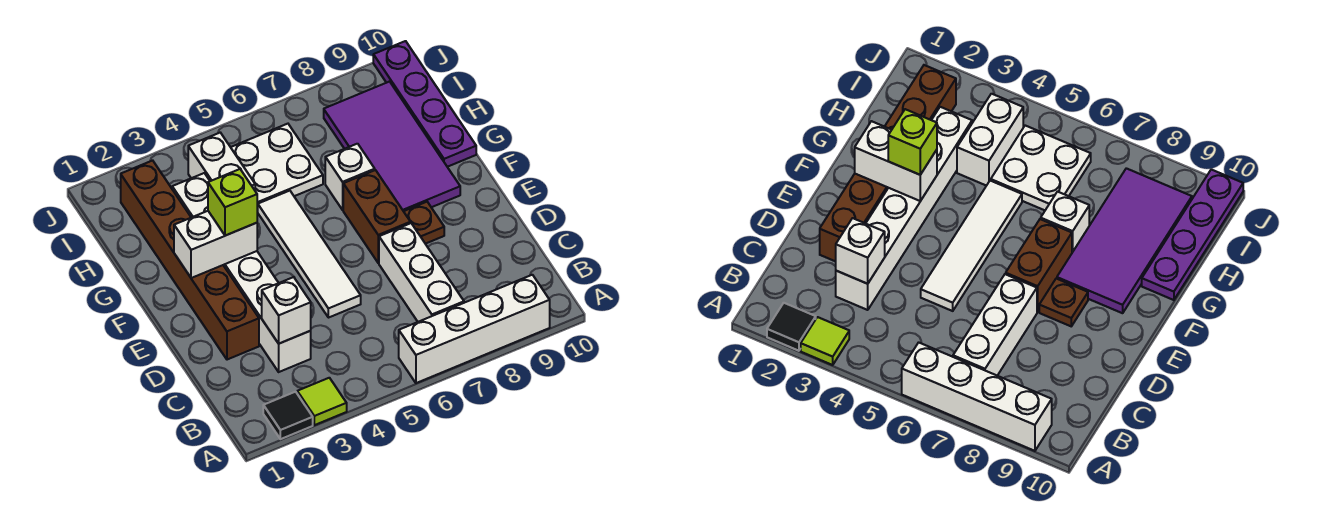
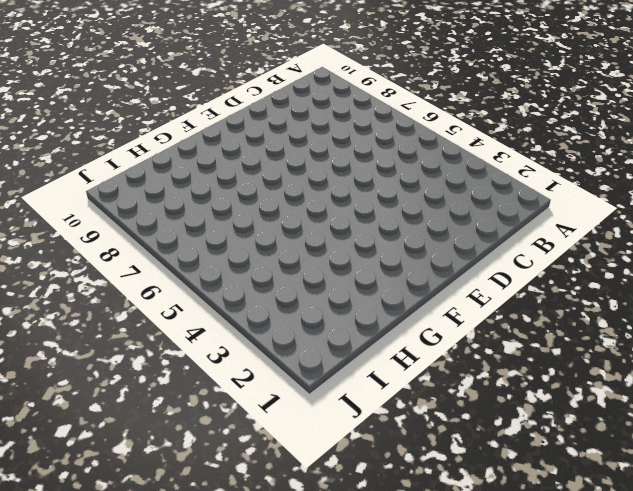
none -> black tile A2 level 1
none -> lime tile A3 level 1
none -> white brick A6:A9 level 1

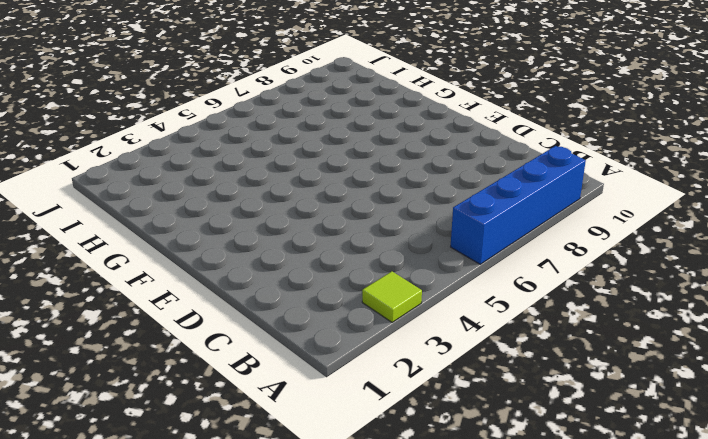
blue brick A6:A9 level 1 -> white brick A6:A9 level 1
none -> black tile A2 level 1
none -> white brick B7:D7 level 1
none -> white brick C3:H3 level 1

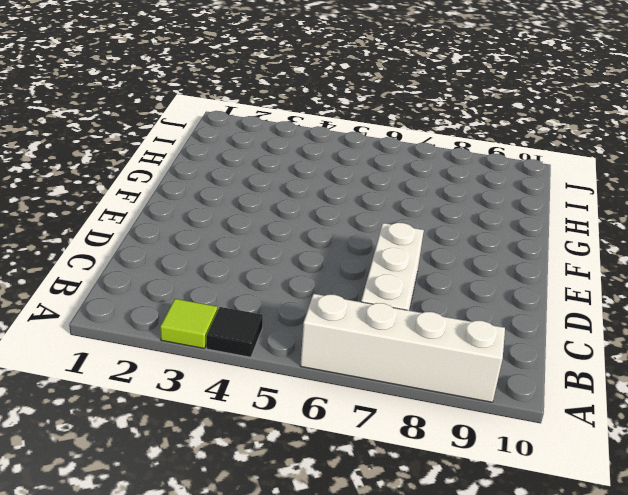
black tile A4 level 1 -> black tile A2 level 1
none -> white brick C3:H3 level 1
none -> brown brick D2:I2 level 1
none -> white tile D5:G5 level 1

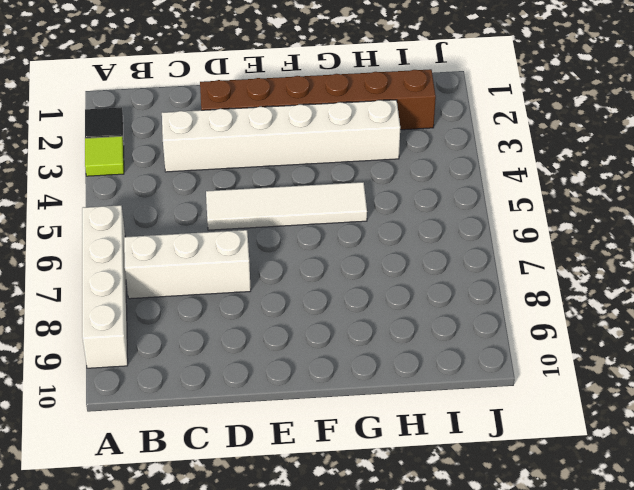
none -> brown brick E7:F7 level 1
none -> brown plate E8 level 1
none -> purple tile F8:I9 level 1

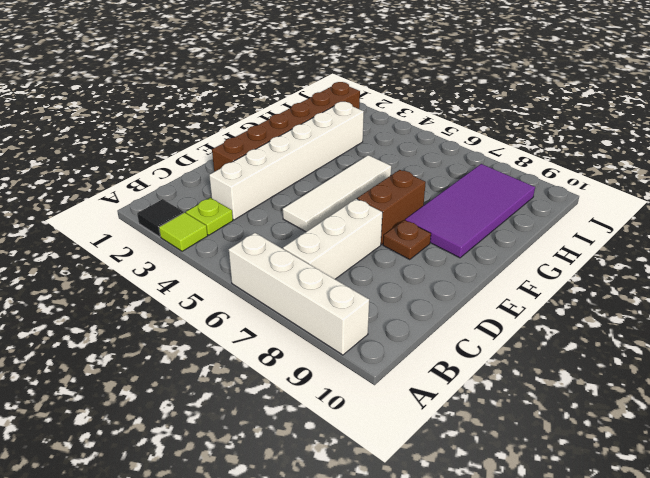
lime plate B3 level 1 -> none
none -> white brick G7 level 1
none -> purple plate G10:J10 level 1
none -> white brick H4:I4 level 1

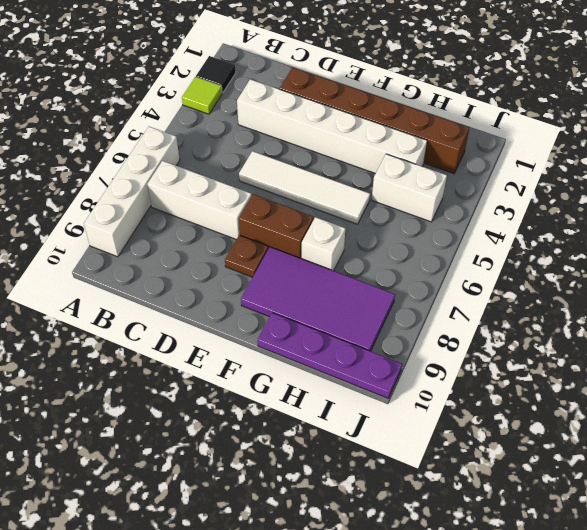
none -> white plate H5:I6 level 1
none -> white brick C3 level 2
none -> white brick F2:F3 level 2

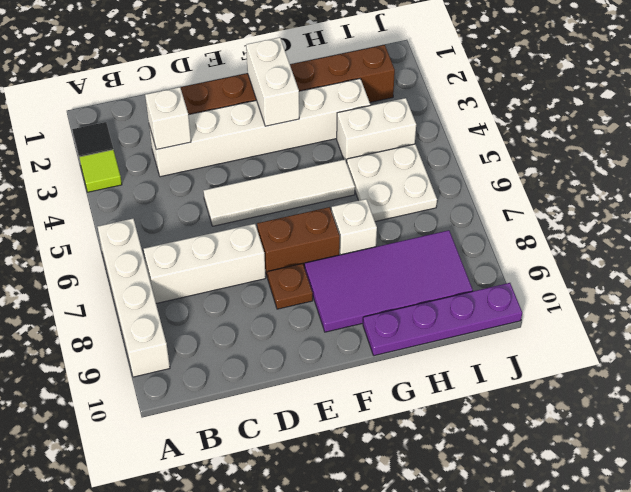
none -> lime brick F3 level 3

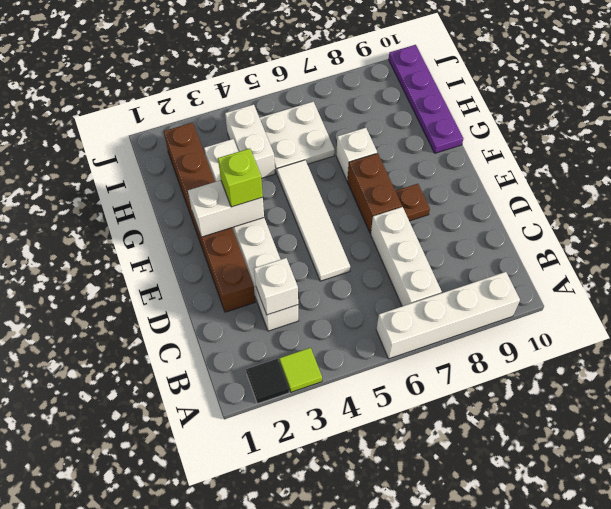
none -> purple tile F8:I9 level 1

